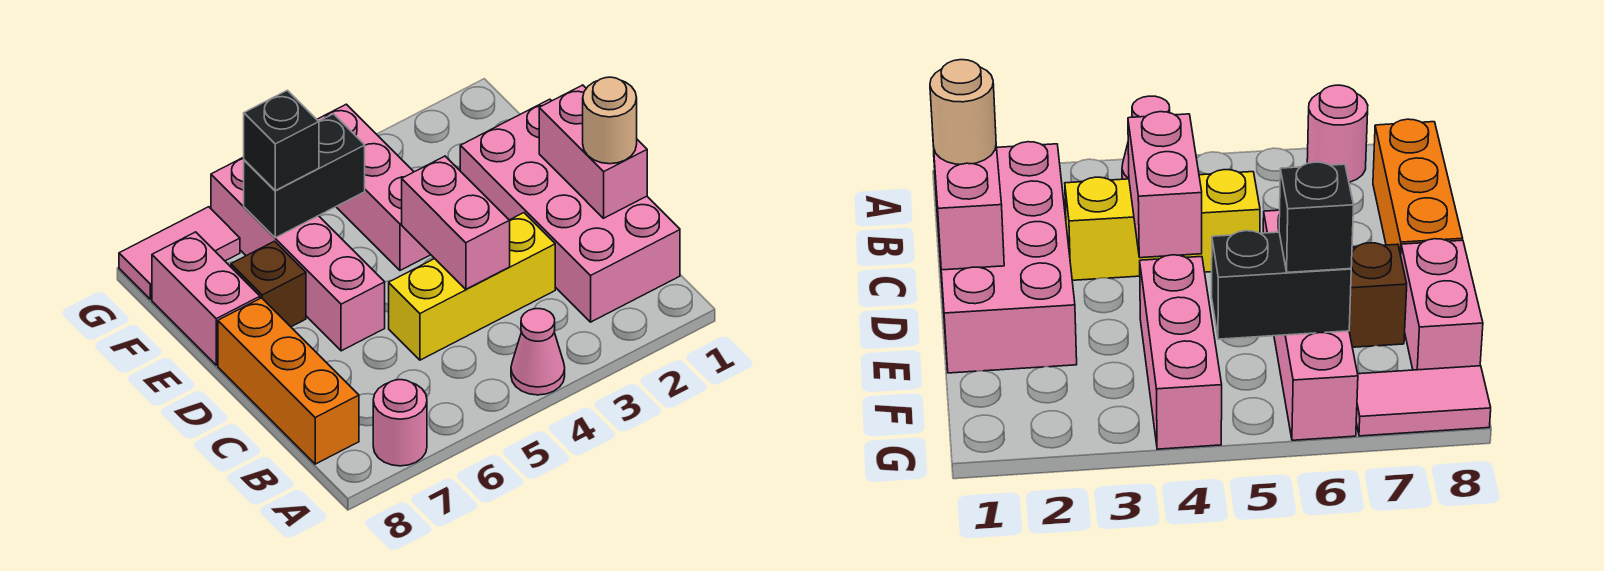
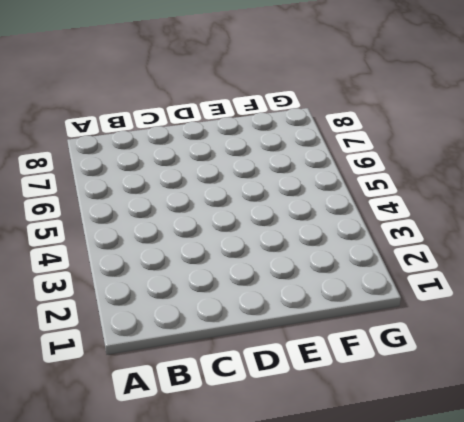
none -> pink cone A4 level 1
none -> pink round brick A7 level 1
none -> pink brick B1:E2 level 1

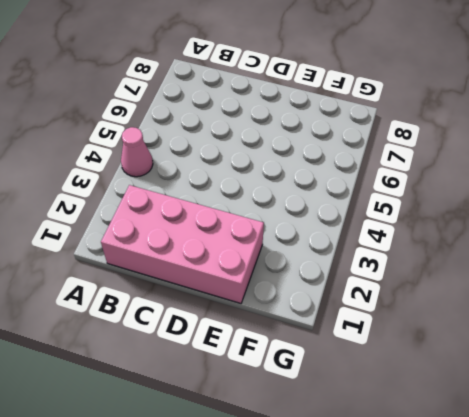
none -> pink round brick A7 level 1
none -> orange brick B8:D8 level 1
none -> yellow brick C3:C5 level 1

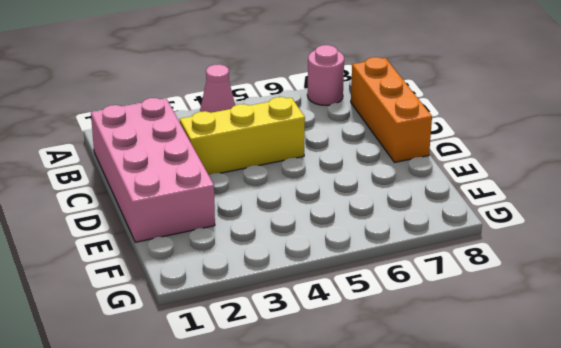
none -> pink brick D6:G6 level 1
none -> pink brick E4:G4 level 1
none -> brown brick E7 level 1

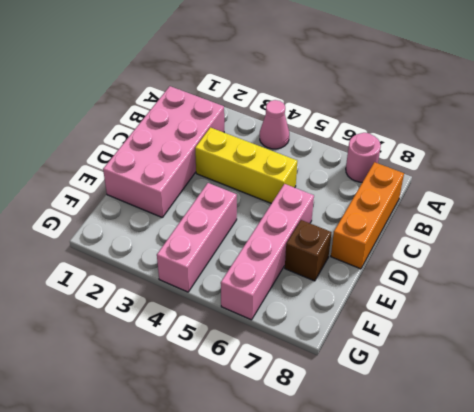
none -> pink brick E8:F8 level 1
none -> pink tile G7:G8 level 1
none -> pink brick C1:D1 level 2

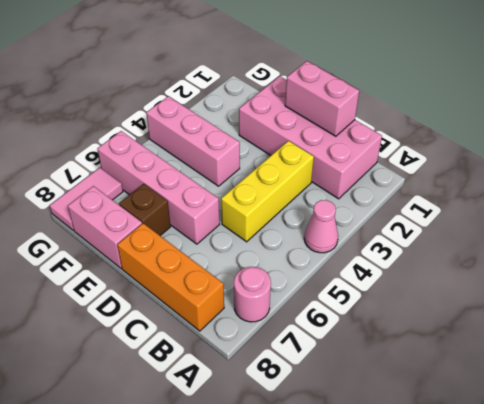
none -> pink brick C4:D4 level 2
none -> black brick F5:F6 level 2
none -> tan round brick C1 level 3

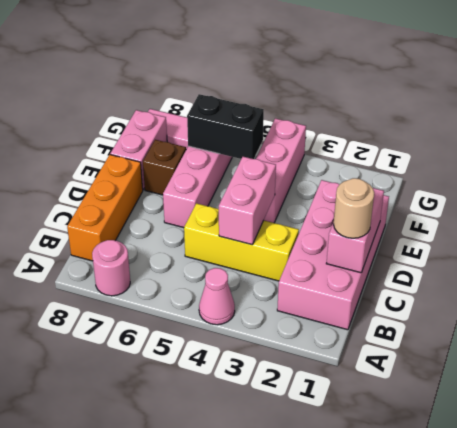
none -> black brick F6 level 3

